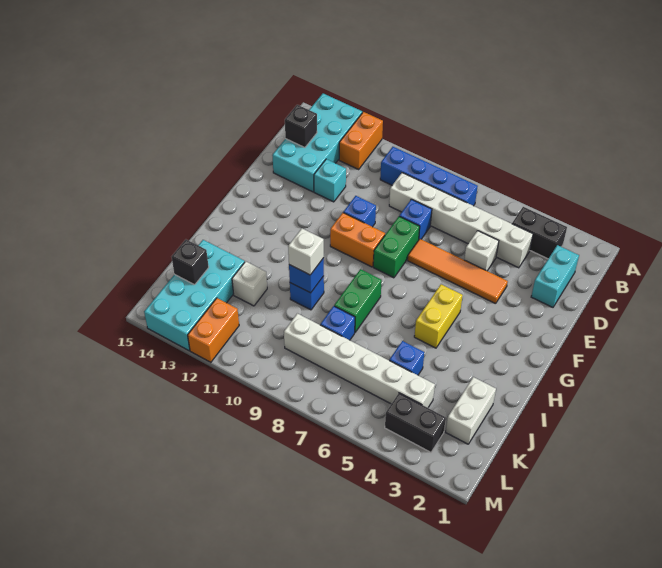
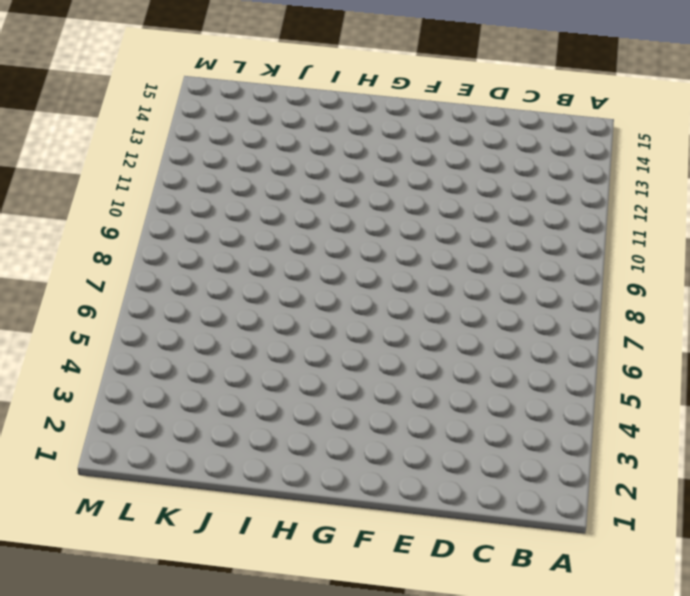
none -> orange brick A12:B12 level 1
none -> cyan brick A13:D14 level 1
none -> black brick B3:B4 level 1

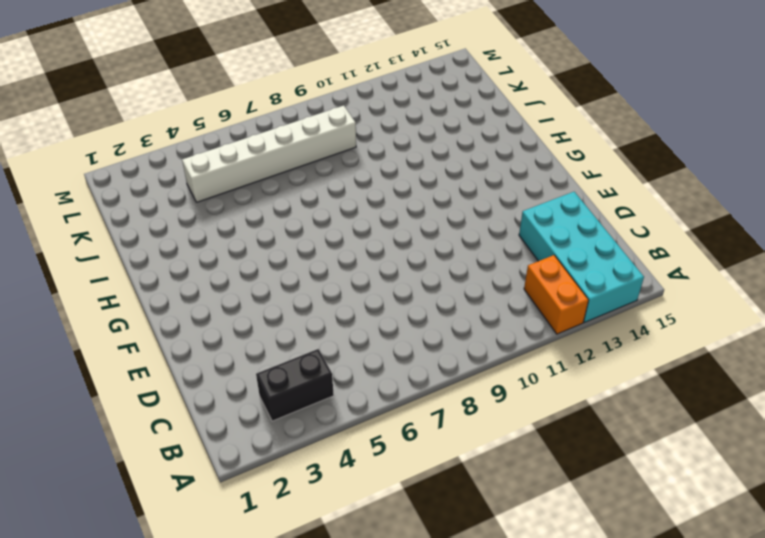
none -> blue brick B7:B10 level 1
none -> cyan brick C2:D2 level 1
none -> white brick C4:C9 level 1

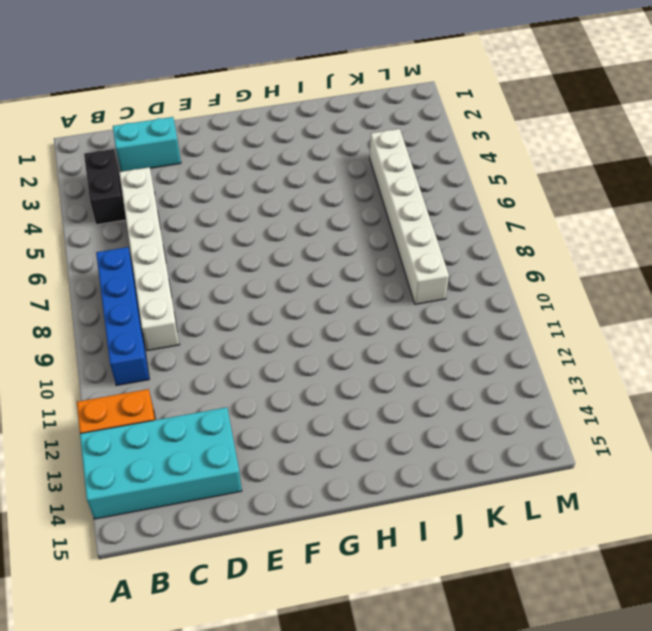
none -> white brick D5 level 1
none -> blue brick D8 level 1
none -> cyan brick D12 level 1

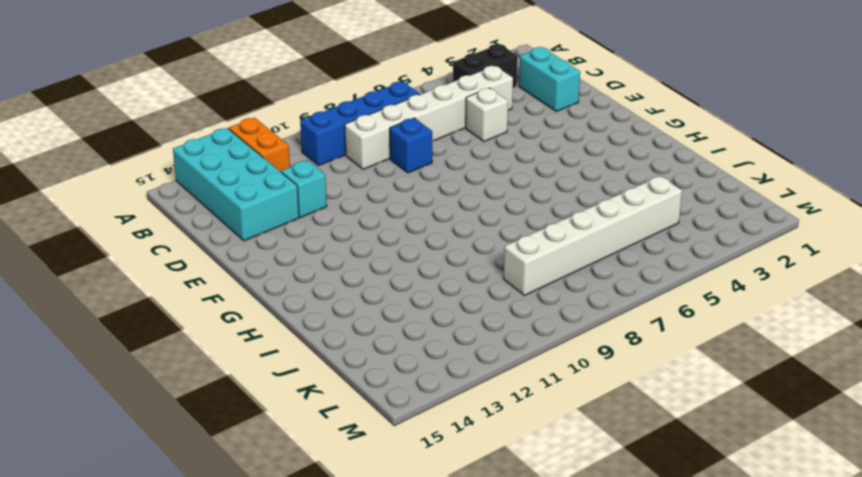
none -> orange tile E4:E7 level 1
none -> green brick E8:F8 level 1
none -> blue brick E10 level 1

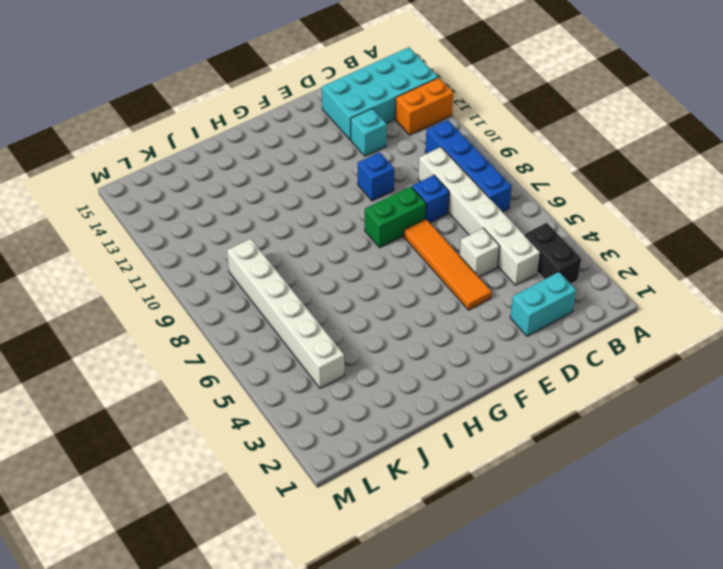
none -> orange brick F9:F10 level 1
none -> yellow brick G5:H5 level 1
none -> green brick H8:I8 level 1

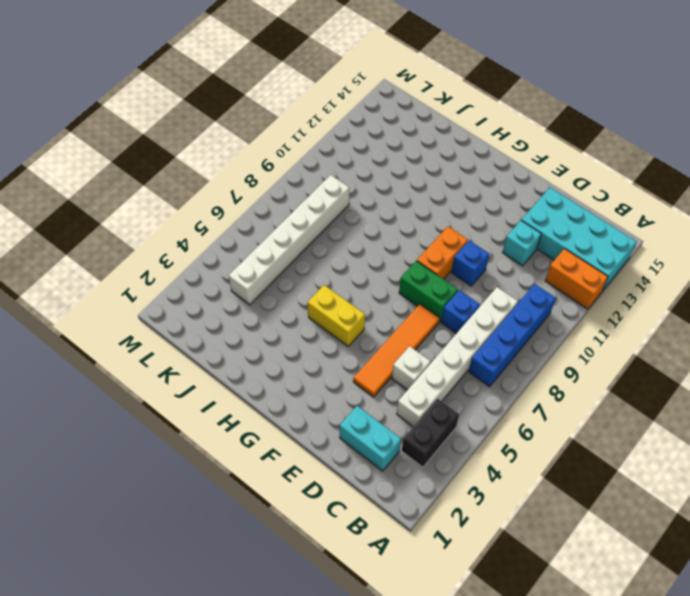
none -> green brick H8:I8 level 1
none -> blue brick I10 level 1
none -> white brick J2:K2 level 1

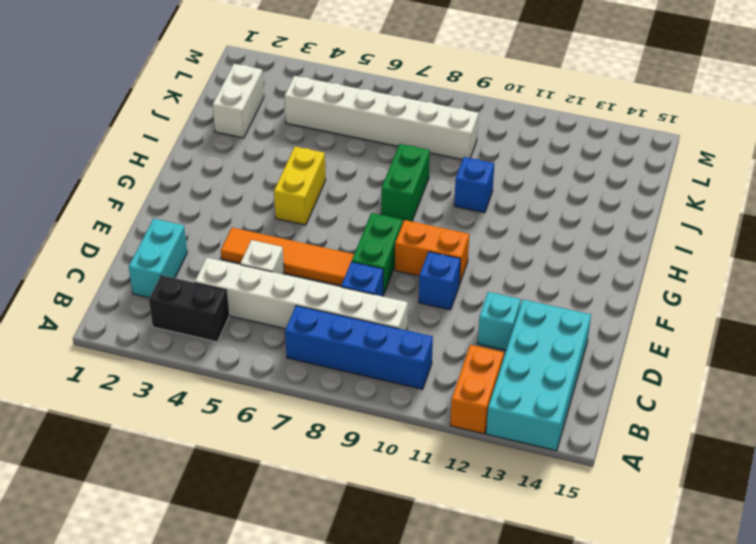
none -> blue brick J5 level 1
none -> blue brick J8 level 1
none -> white brick J12 level 1

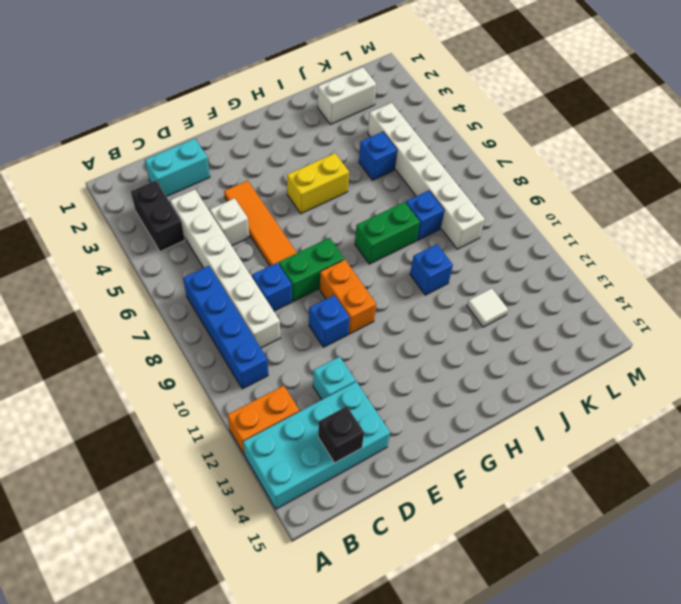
white tile J12 level 1 -> white brick J12 level 1
none -> cyan brick J13:M14 level 1
none -> black brick L3:L4 level 1
none -> orange brick L12:M12 level 1

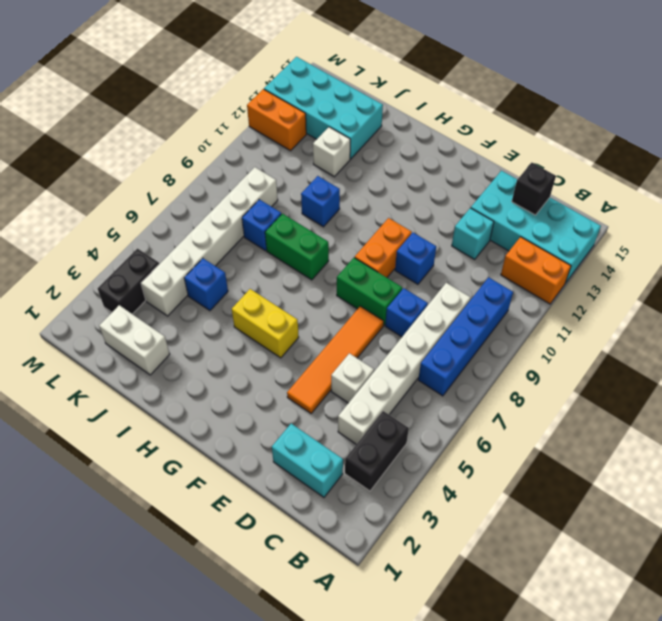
none -> blue brick I10 level 2
none -> black brick K14 level 2
none -> white brick I10 level 3

